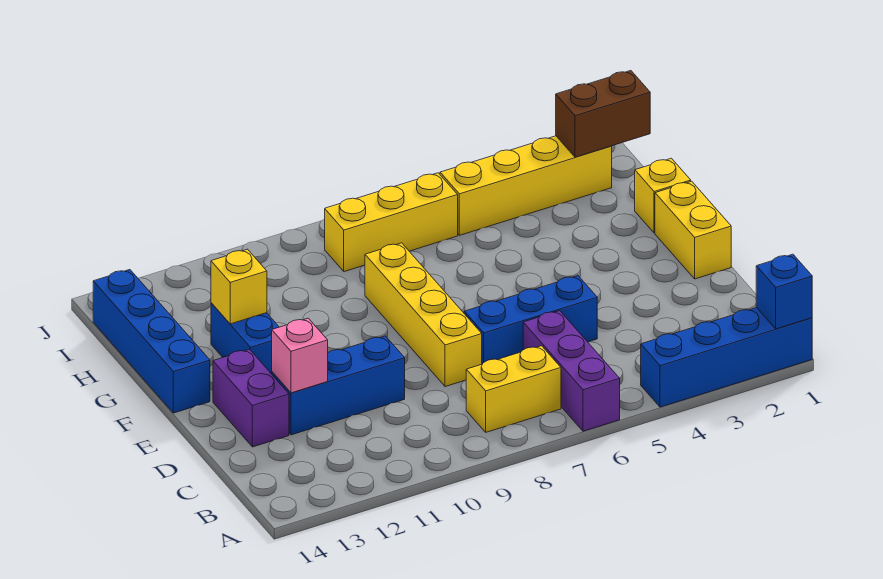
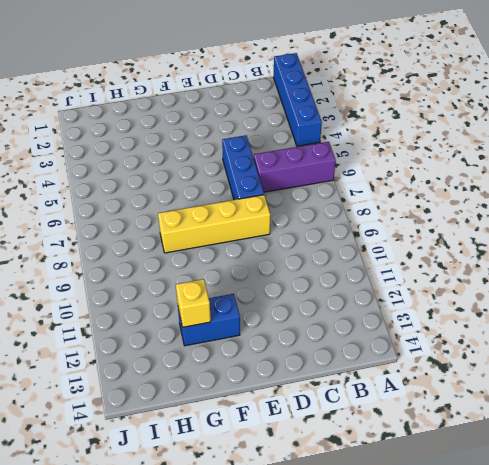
none -> yellow brick B7:B8 level 1
none -> blue brick D10:D12 level 1
none -> purple brick D13:E13 level 1

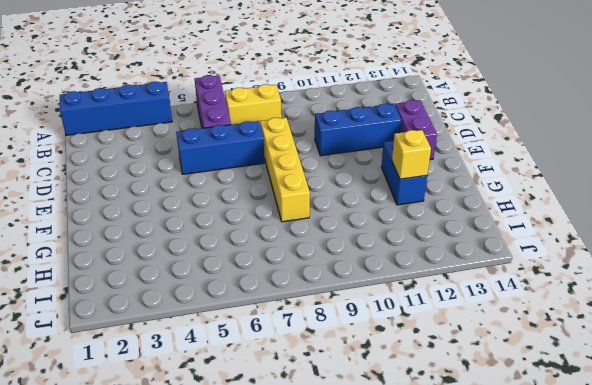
none -> yellow brick E1:F1 level 1
none -> blue brick F14:I14 level 1
none -> yellow brick G1 level 1

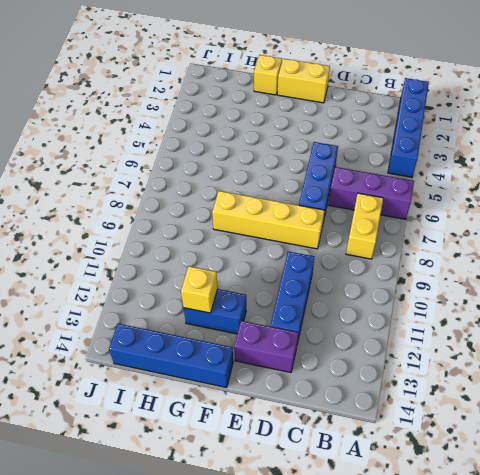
none -> yellow brick I2:I5 level 1
none -> yellow brick I6:I8 level 1
none -> blue brick A1 level 2

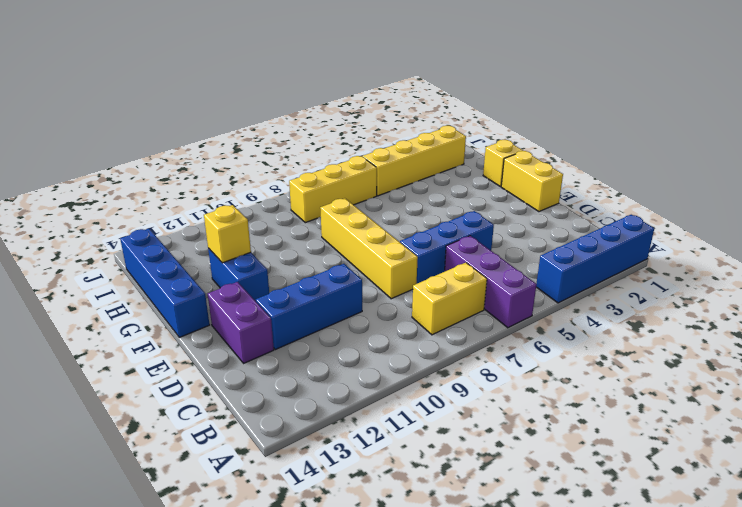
none -> blue brick A1 level 2
none -> pink brick D12 level 2
none -> brown brick I1:I2 level 2

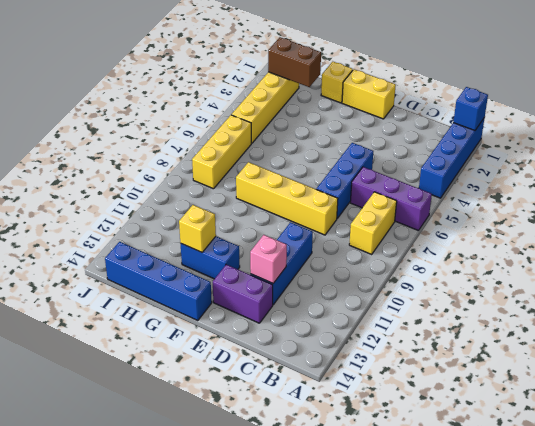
brown brick H2:I2 level 2 -> brown brick I1:I2 level 2

